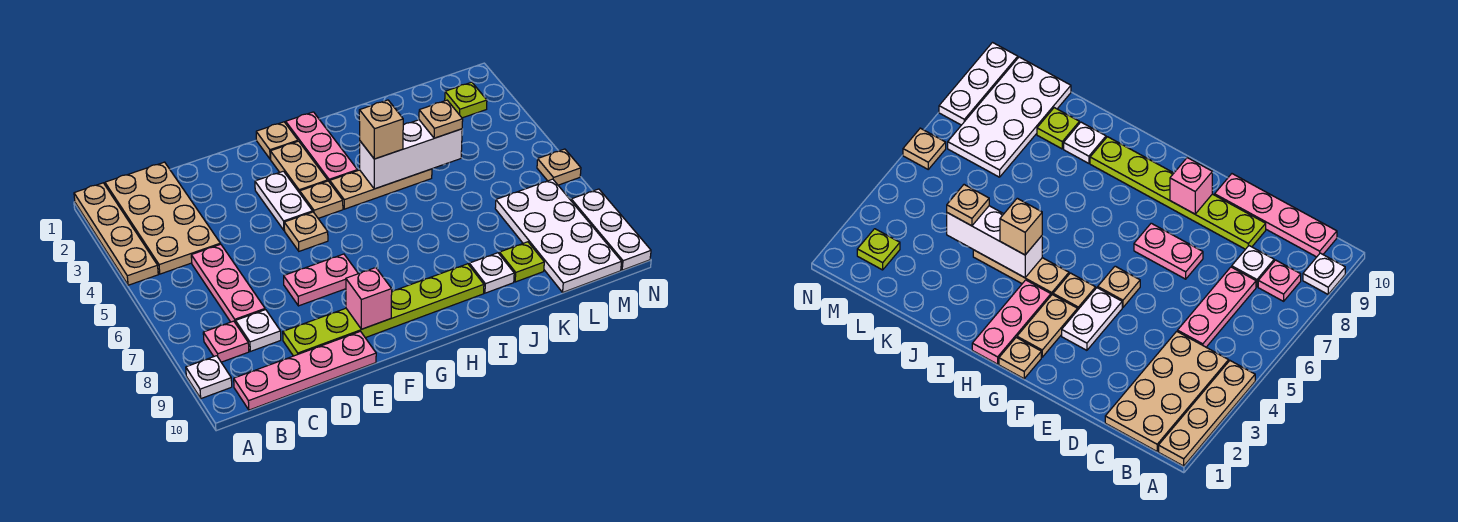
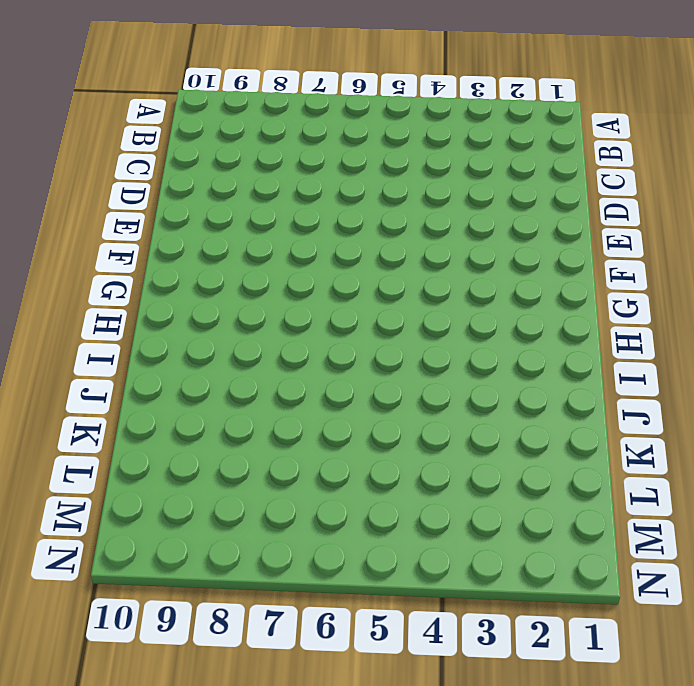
none -> tan plate A1:A4 level 1
none -> white plate A9 level 1
none -> tan plate B1:C4 level 1

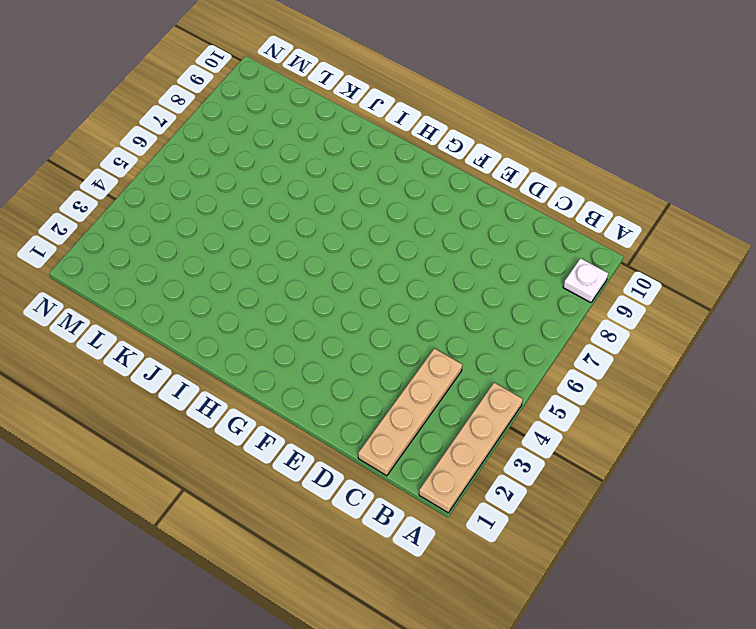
tan plate C1:C4 level 1 -> tan plate B1:C4 level 1
none -> pink plate B8 level 1
none -> pink plate B10:E10 level 1
none -> pink plate C5:C7 level 1

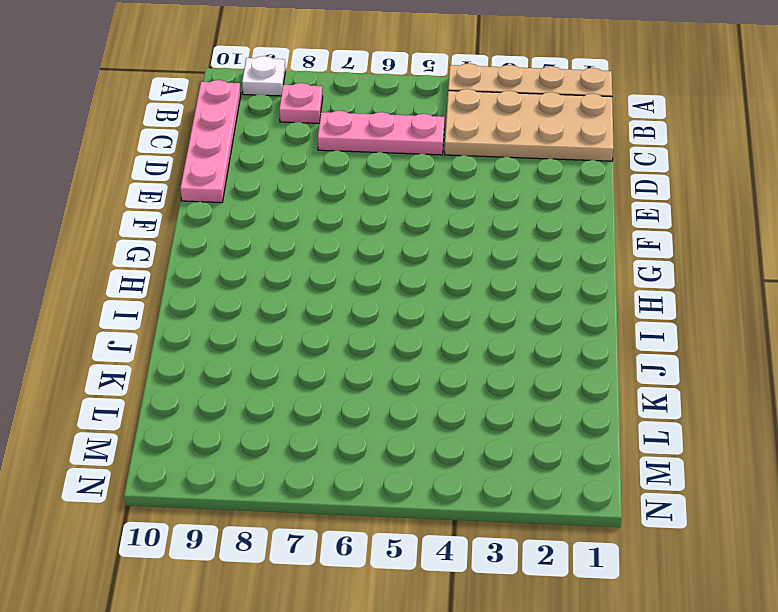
none -> white plate C8 level 1
none -> lime plate D9:I9 level 1
none -> pink plate E7:F7 level 1

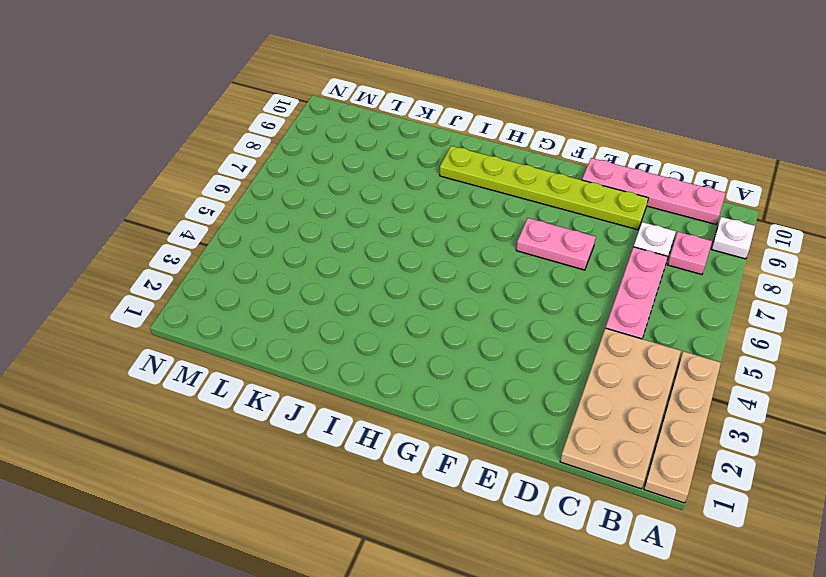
none -> white plate F3:F4 level 1
none -> tan plate F5 level 1
none -> tan plate G1 level 1

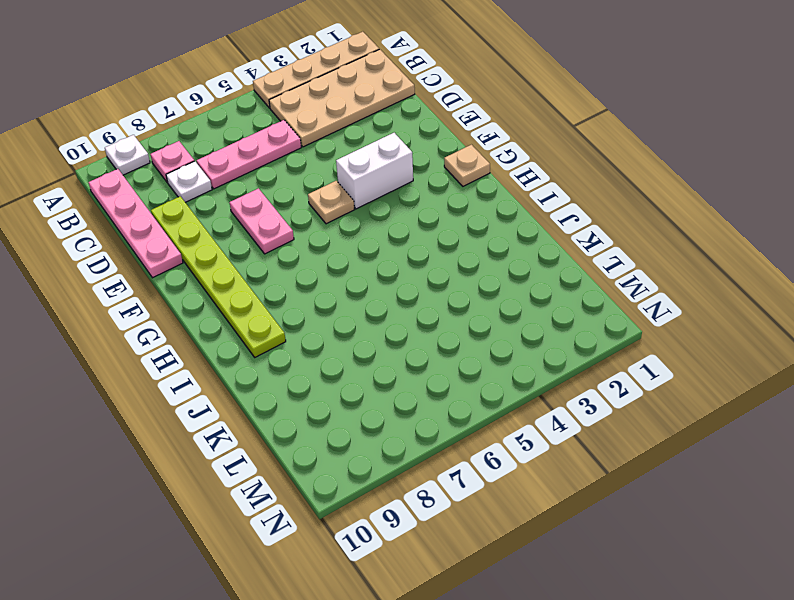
white brick F3:F4 level 1 -> white plate F3:F4 level 1
none -> tan plate G2:G3 level 1
none -> tan plate G4 level 1
none -> pink plate H1:H3 level 1

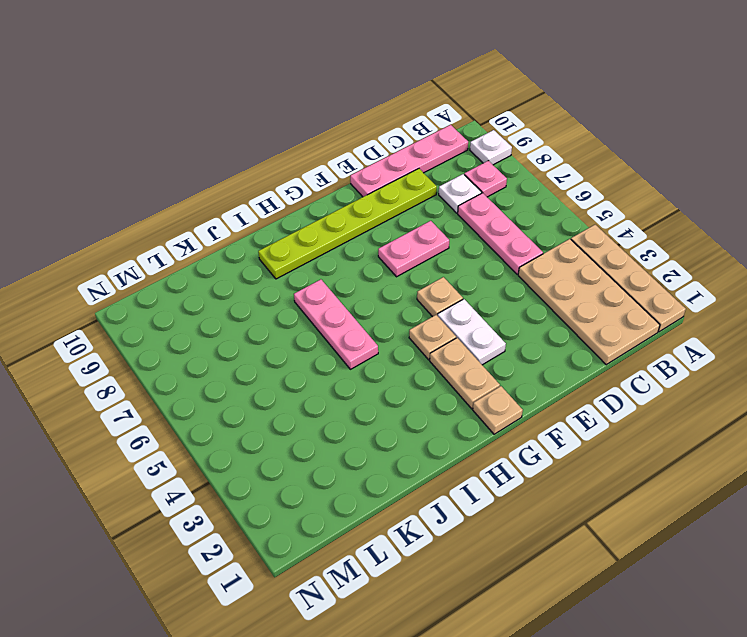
pink plate I5:I7 level 1 -> pink plate H1:H3 level 1
none -> tan plate H4:J4 level 1
none -> white plate J9 level 1
none -> lime plate K9 level 1

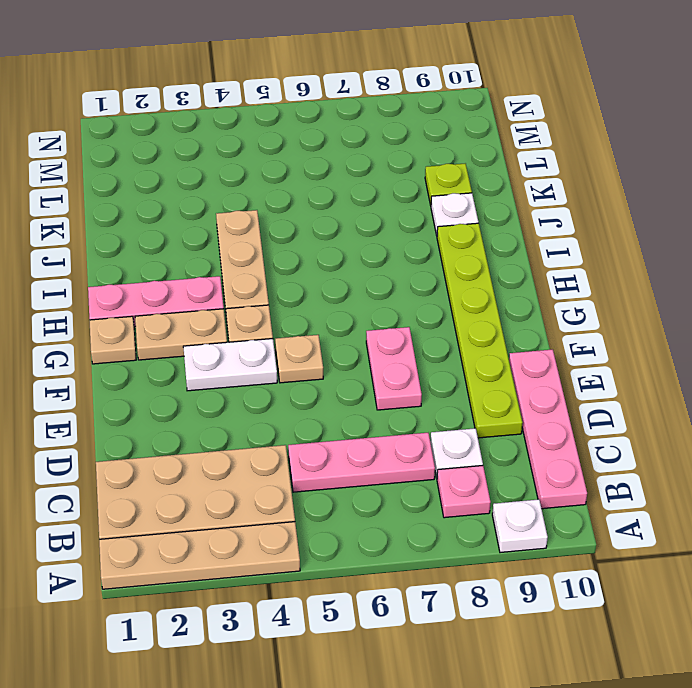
none -> white plate L7:M10 level 1
none -> lime plate M2 level 1
none -> tan plate N6 level 1

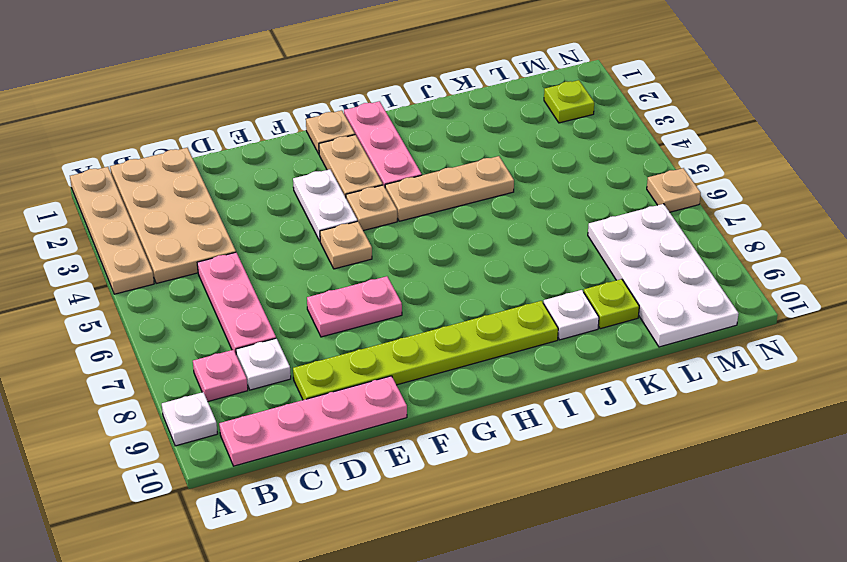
none -> white plate N8:N10 level 1
none -> pink brick F9 level 2
none -> white brick I4:K4 level 2

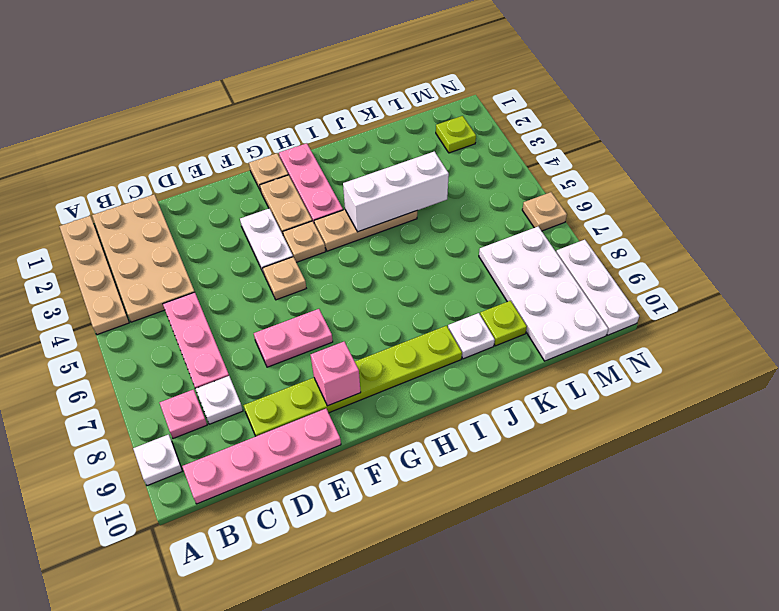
none -> tan brick I4 level 3
none -> tan plate K4 level 3

